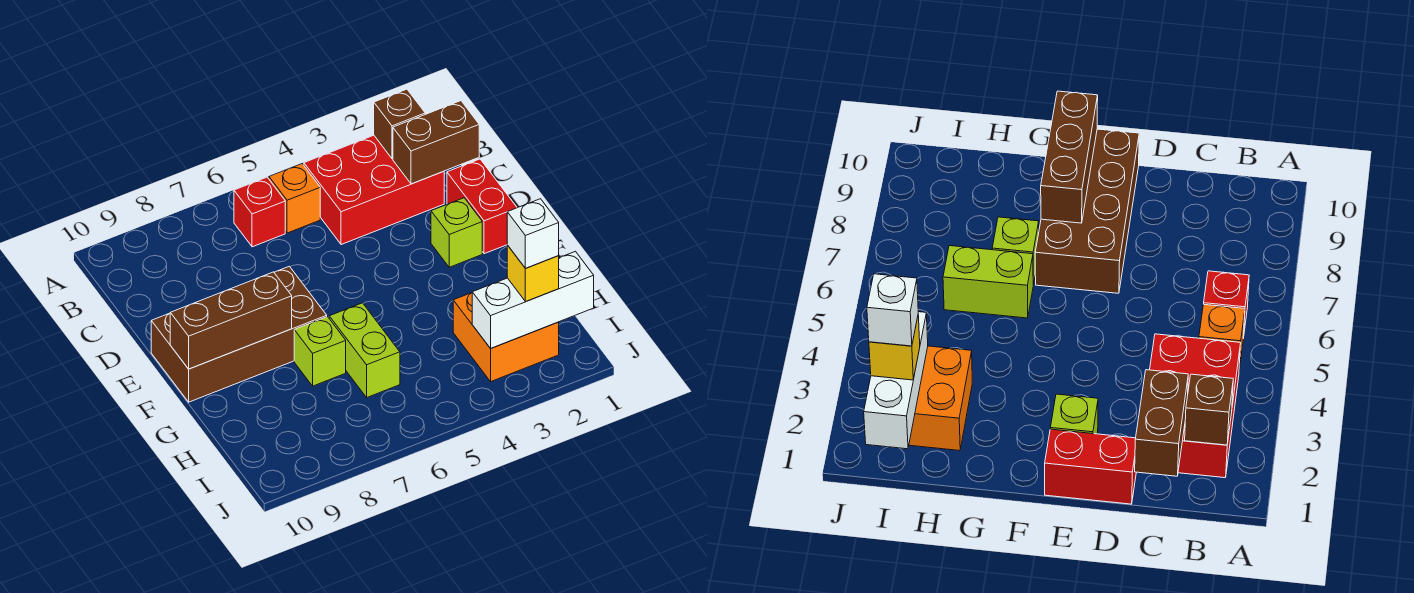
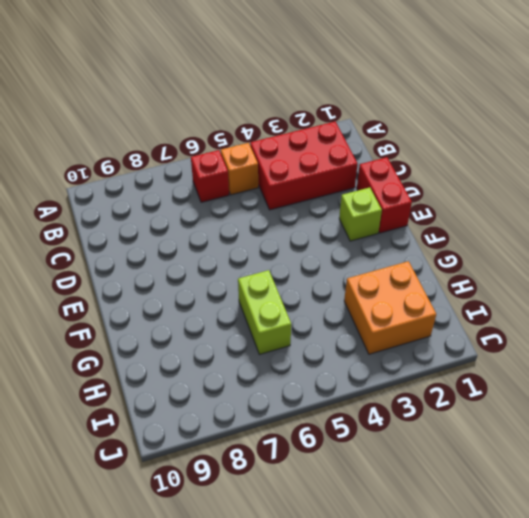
none -> brown brick E7:F10 level 1
none -> lime brick G7 level 1
none -> brown brick B2 level 2

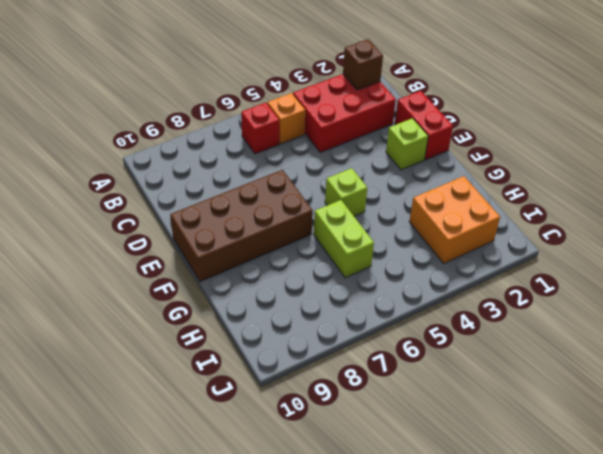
lime brick F5 level 1 -> lime brick G7 level 1
none -> brown brick C1:C2 level 2
none -> brown brick F8:F10 level 2
none -> white brick I1:I3 level 2

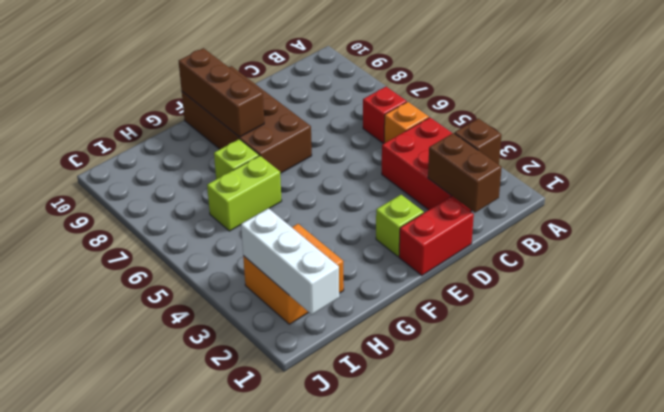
none -> yellow brick I2 level 3
none -> white brick I2 level 4

